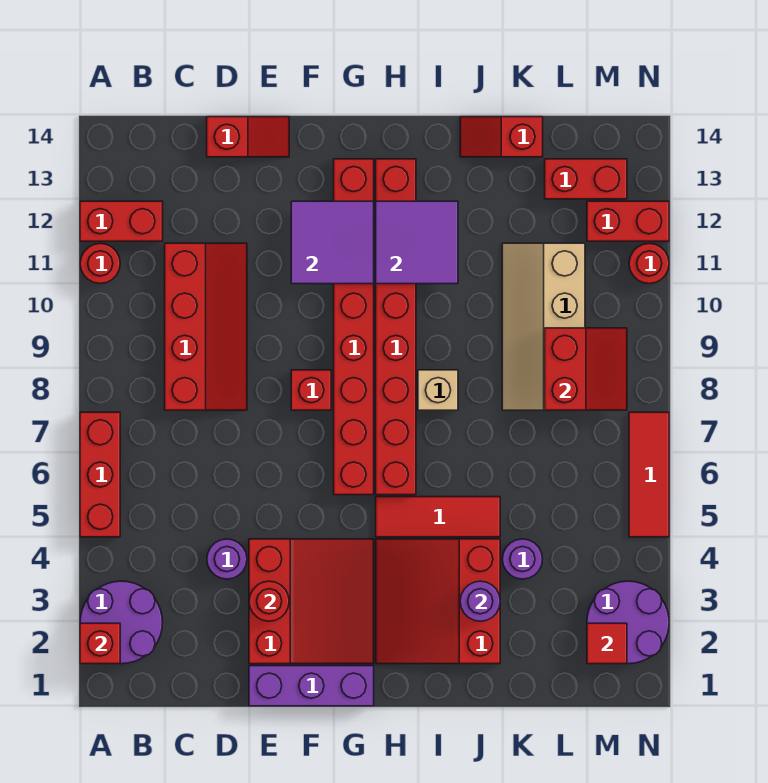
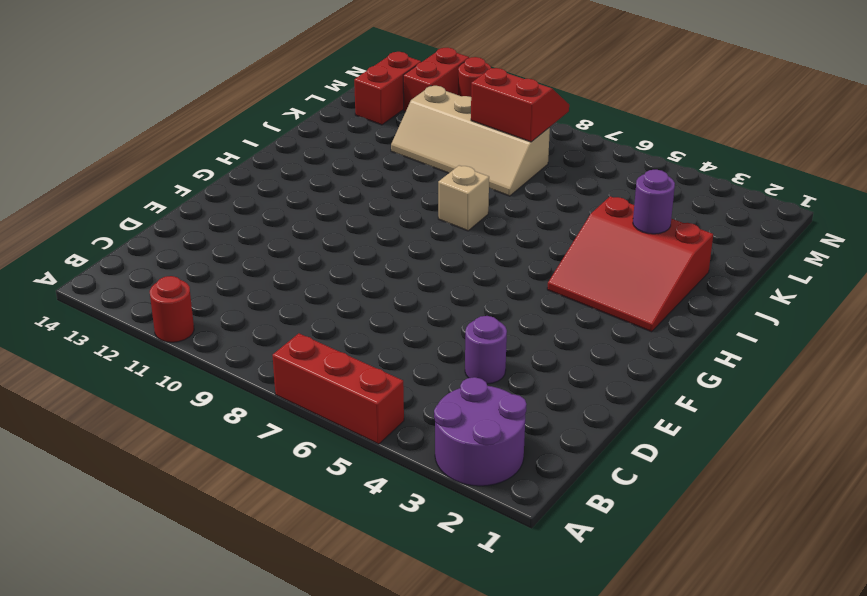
none -> red brick A12:B12 level 1
none -> red slope C8:D11 level 1 top C
none -> red slope D14:E14 level 1 top D
none -> purple brick E1:G1 level 1

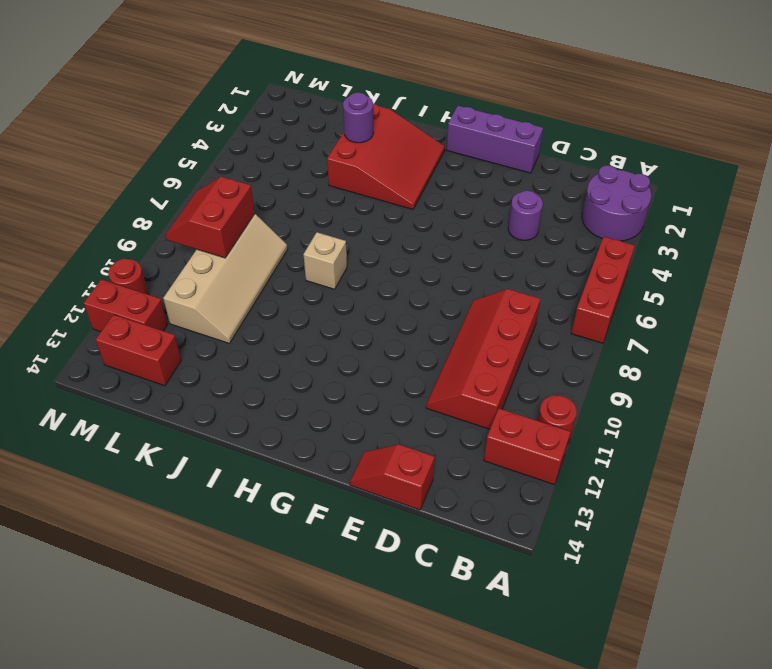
none -> red slope E2:G4 level 1 top E
none -> red brick F8 level 1
none -> red brick G6:G13 level 1
none -> red tile H5:J5 level 1

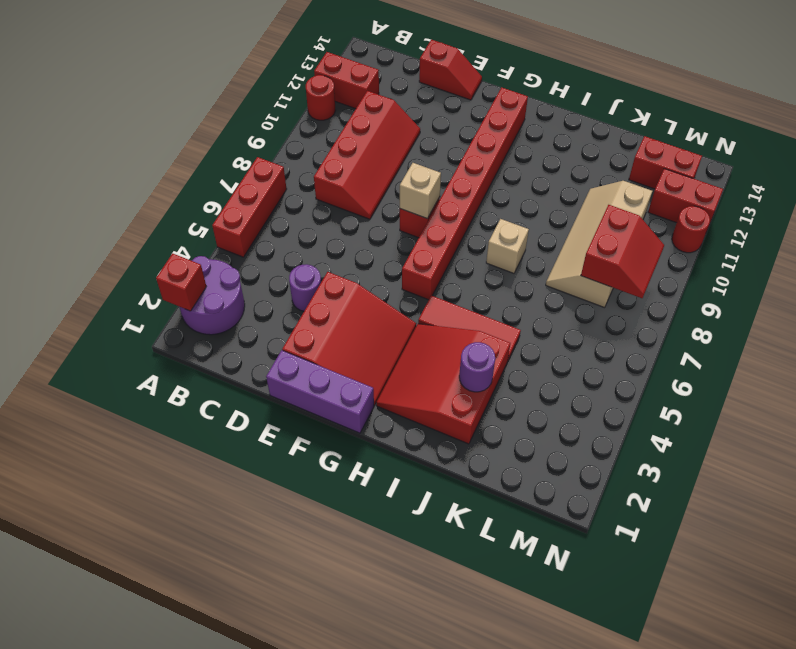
tan brick F8 level 2 -> none
none -> red brick H6:H13 level 1
none -> red slope J14:K14 level 1 top K
none -> purple round brick K4 level 1
none -> purple round brick M2:N3 level 1

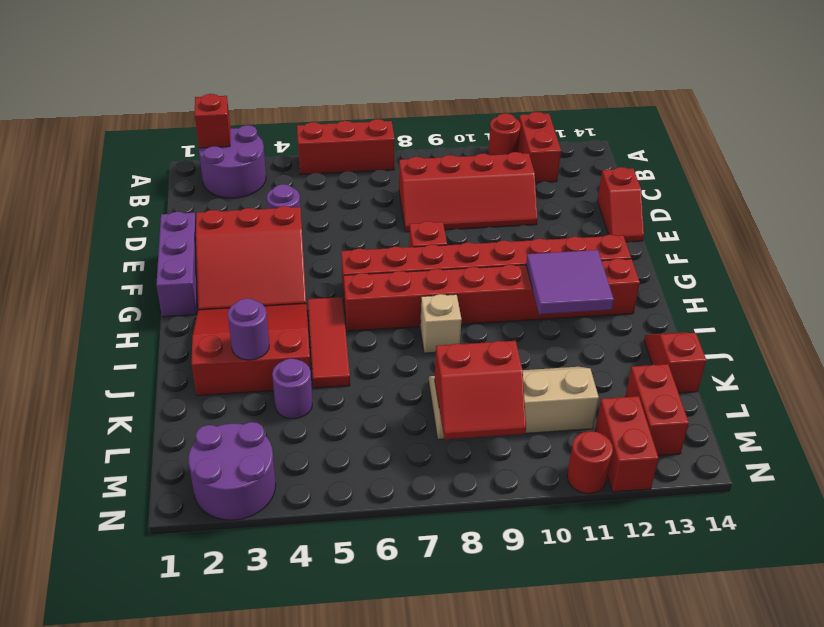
none -> red tile N5:N7 level 1
none -> red round brick E3 level 2
none -> purple tile F11:G12 level 2
none -> red tile M2 level 2

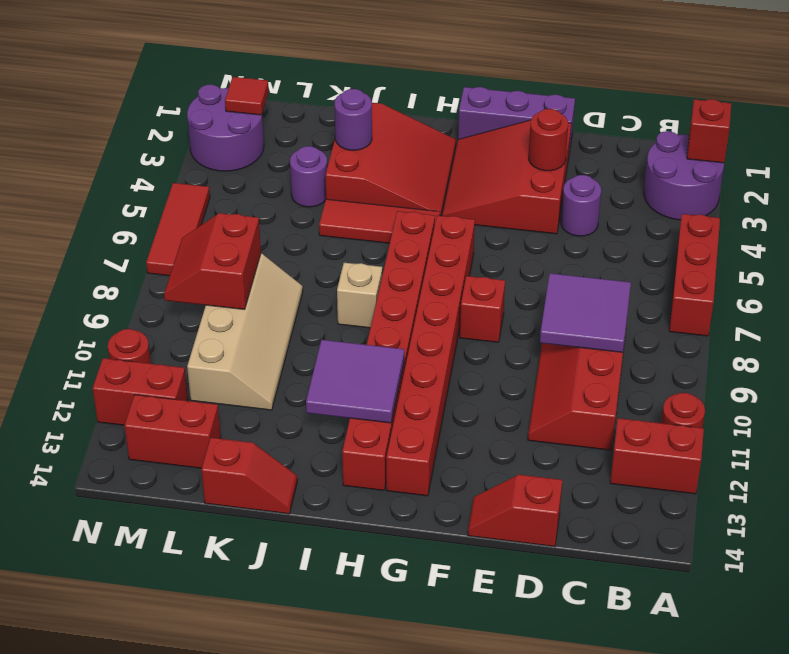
purple tile C8:D9 level 2 -> purple tile F11:G12 level 2

